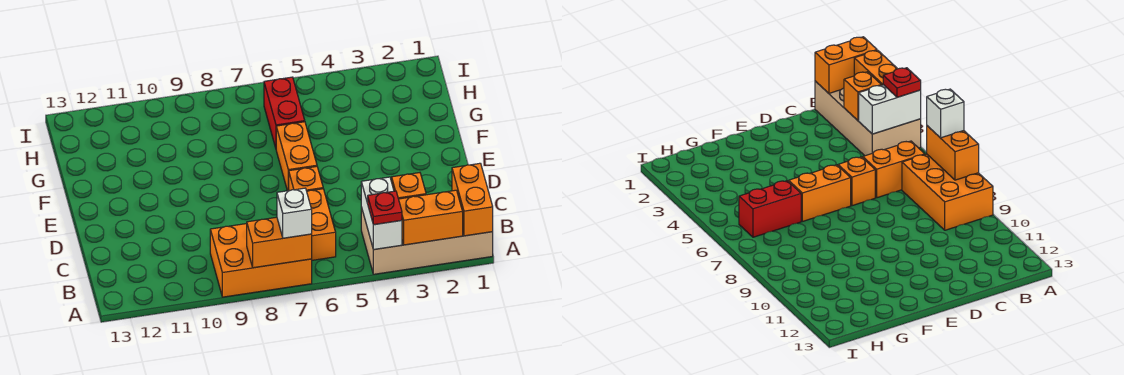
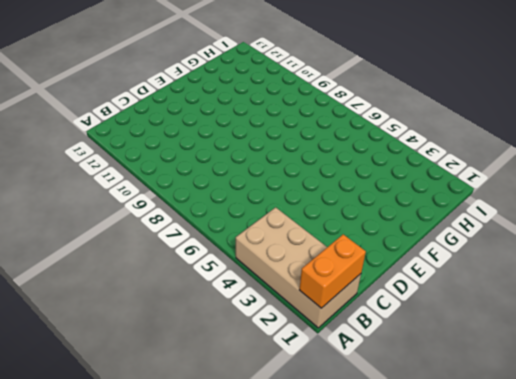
none -> orange brick A7:B9 level 1
none -> orange brick B6:C6 level 1
none -> orange brick D6 level 1

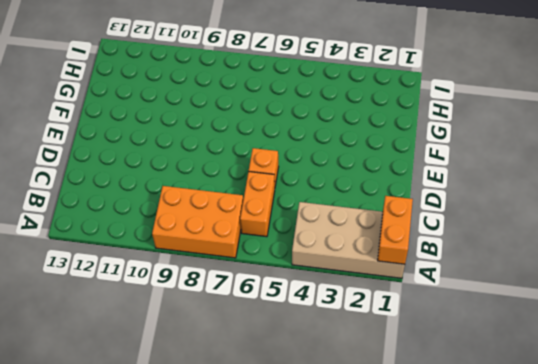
none -> orange brick E6:F6 level 1
none -> red brick G6:H6 level 1
none -> orange brick A2:A3 level 2

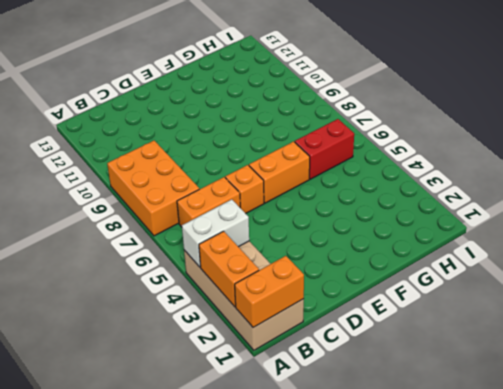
none -> orange brick A7:A8 level 2
none -> orange brick B3 level 2
none -> red plate A4 level 3

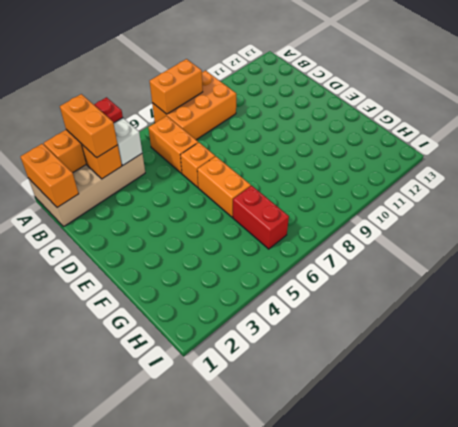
orange brick A3:B3 level 3 -> none
none -> white brick A7 level 3

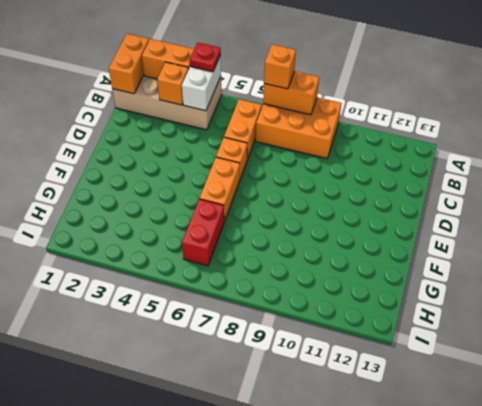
orange brick A7 level 3 -> white brick A7 level 3

